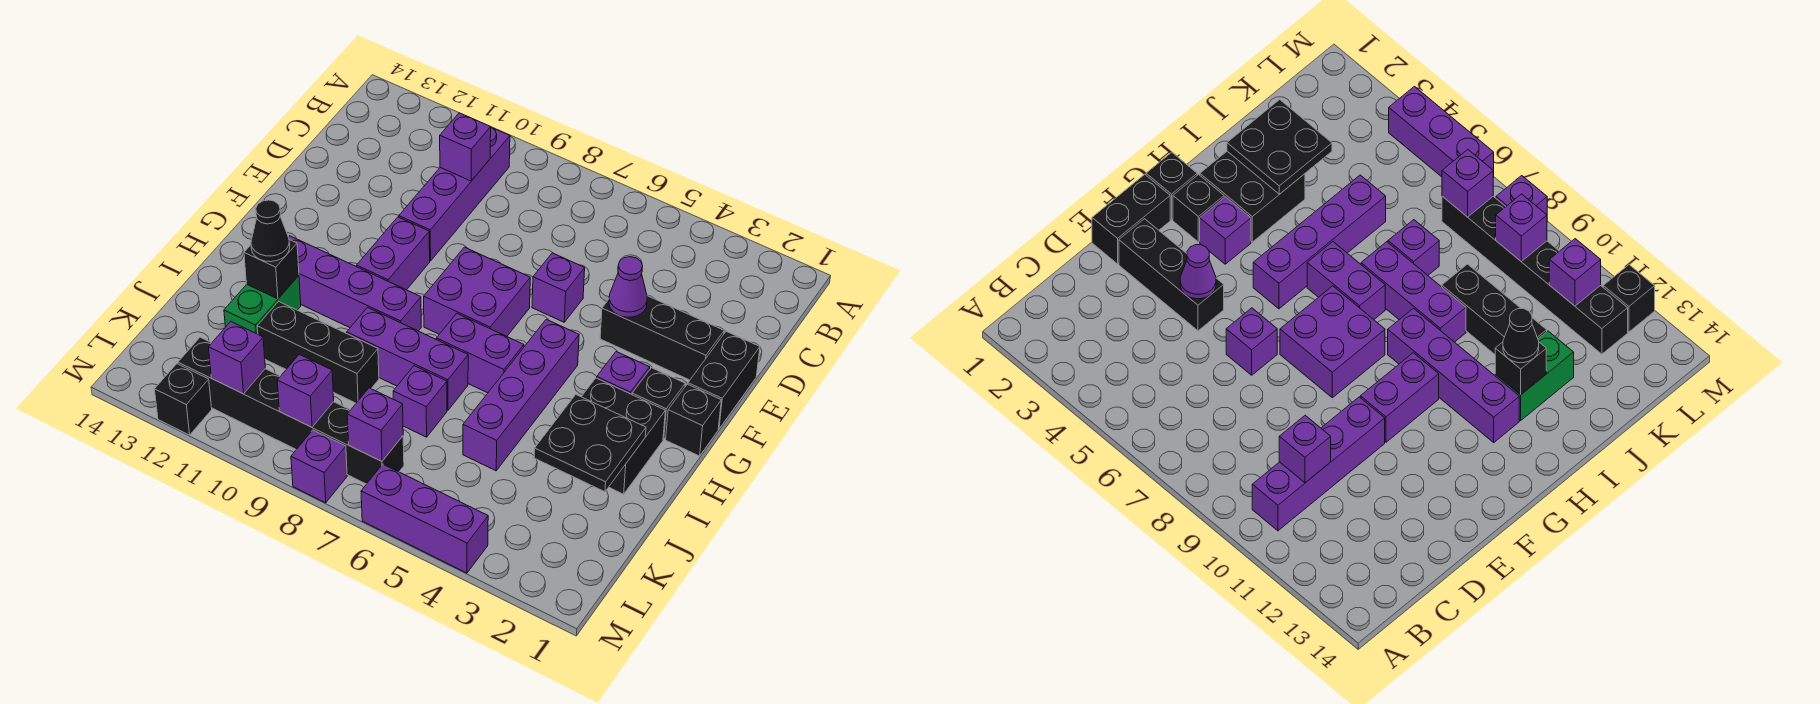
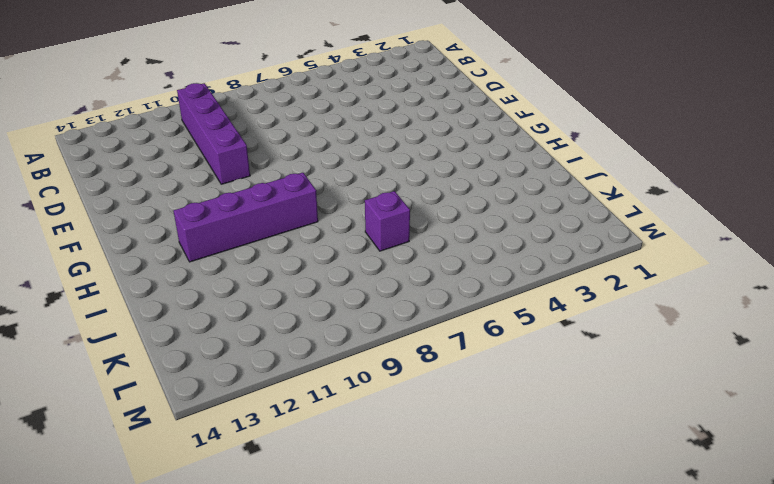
none -> black brick E1:F1 level 1
none -> black brick E2:E4 level 1
none -> purple brick E6 level 1

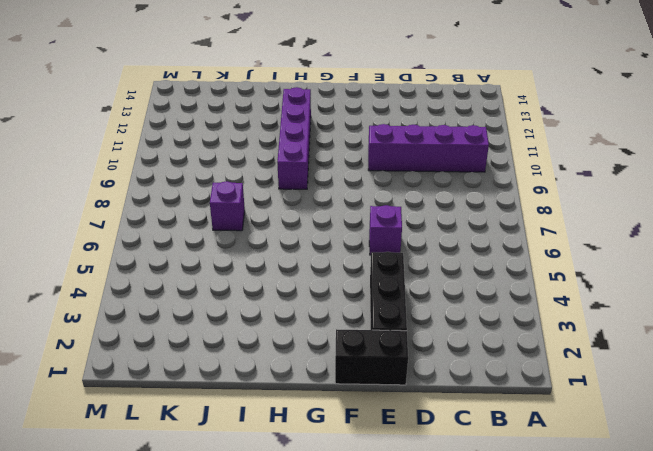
none -> purple brick F7:G8 level 1
none -> purple brick F10:G10 level 1
none -> black brick G1 level 1

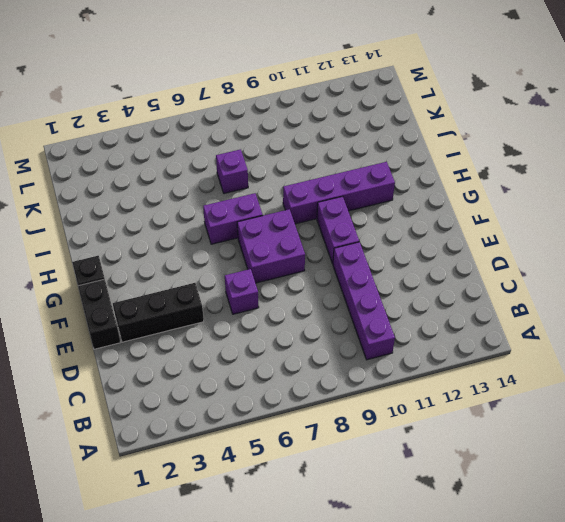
none -> black brick G2 level 1
none -> purple brick G3 level 1
none -> purple brick G5:J5 level 1

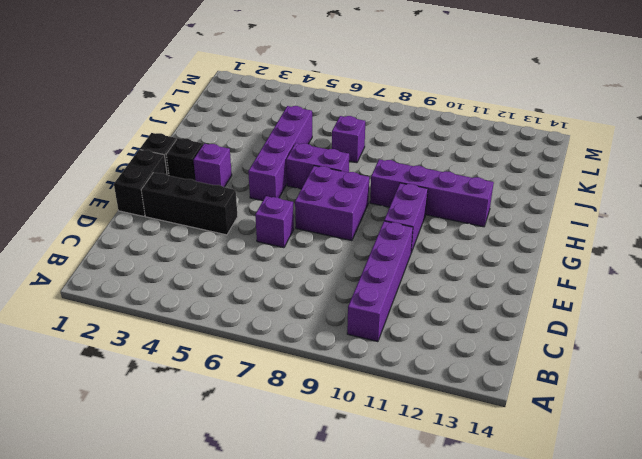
none -> black brick H2:I3 level 1
none -> purple brick I7:I9 level 1
none -> green brick I12:J12 level 1

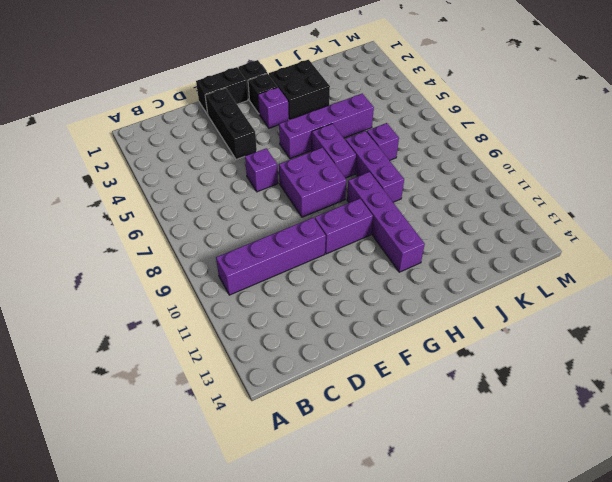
none -> green brick I12:J12 level 1
none -> black brick J9:J11 level 1
none -> black brick L7:L12 level 1

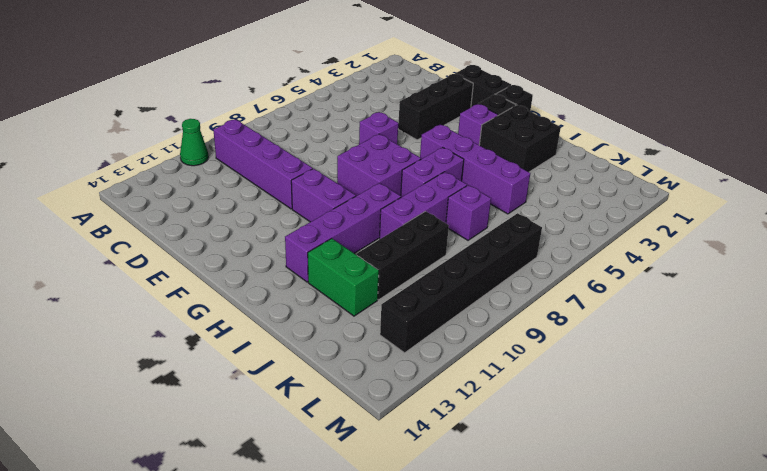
green cone A11 level 1 -> none
none -> purple brick M4:M6 level 1
none -> purple brick M8 level 1
none -> black brick M12 level 1

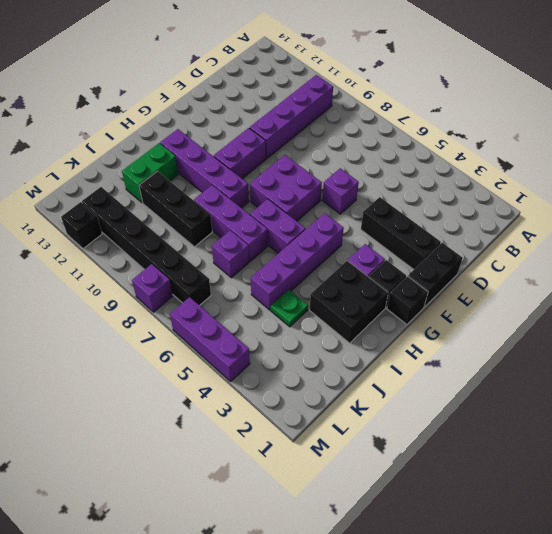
green plate J4 level 1 -> none
none -> purple brick C10 level 2
none -> purple cone E4 level 2
none -> black plate I2:J3 level 2

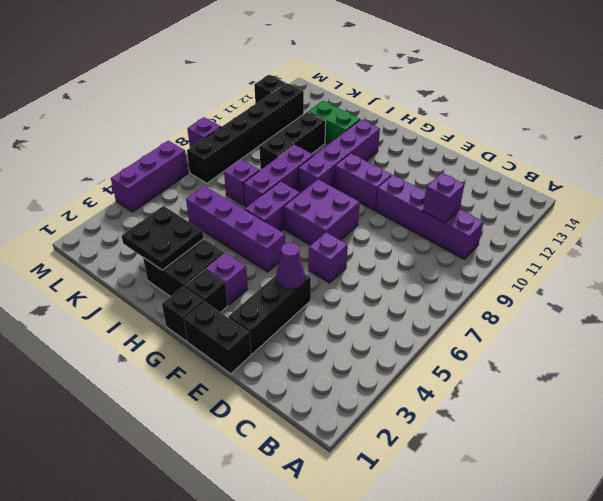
none -> black brick I12 level 2
none -> purple brick L7 level 2
none -> purple brick L9 level 2

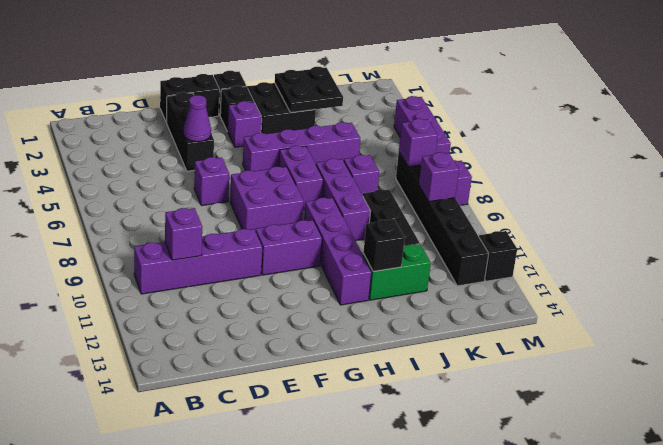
none -> purple brick L11 level 2
none -> black cone I12 level 3

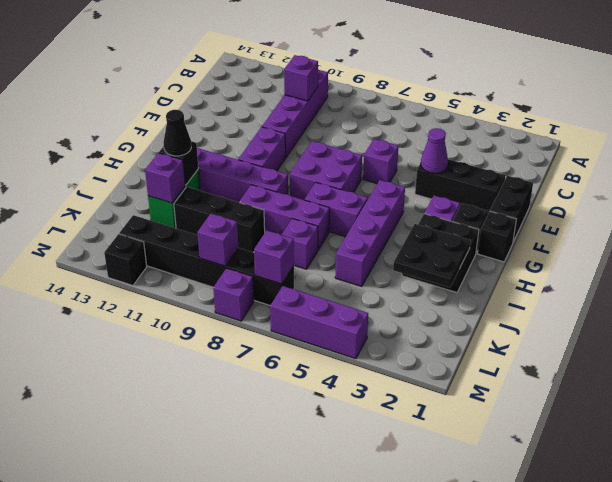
purple brick J12 level 2 -> purple brick L11 level 2

